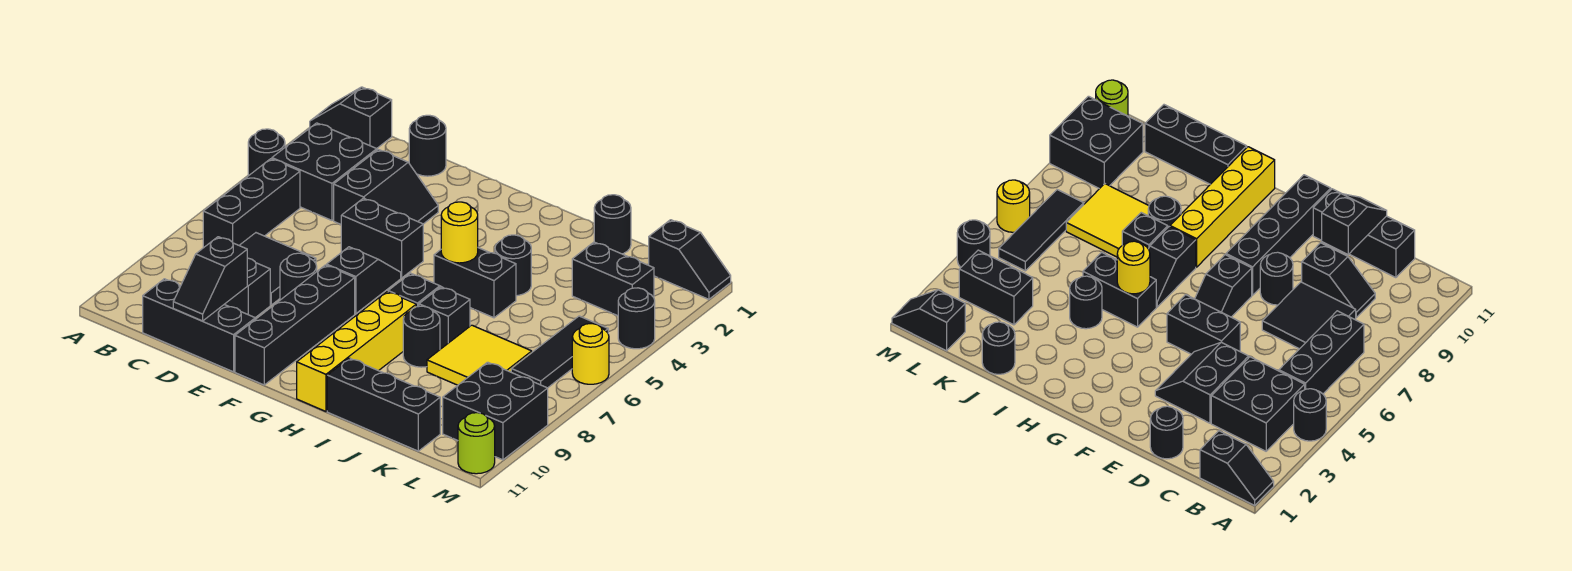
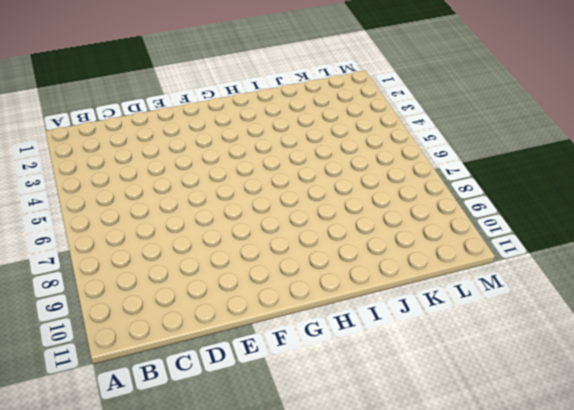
none -> black slope A1:B1 level 1 top B
none -> black round brick A4 level 1
none -> black brick B3:C4 level 1
none -> black brick B5:B7 level 1

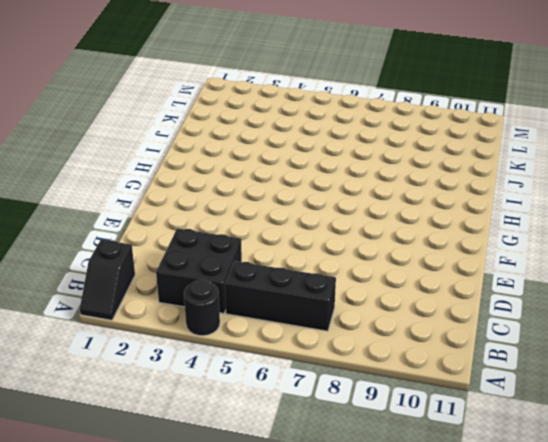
none -> black tile C7:D8 level 1
none -> black slope C9:D9 level 1 top D
none -> black brick C11:E11 level 1
none -> black round brick D1 level 1

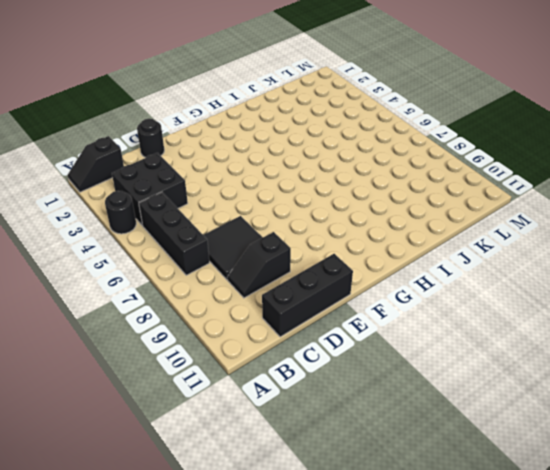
none -> black slope D3:E4 level 1 top D
none -> black brick E5:F5 level 1
none -> black round brick E8 level 1
none -> black slope F6:F7 level 1 top 7

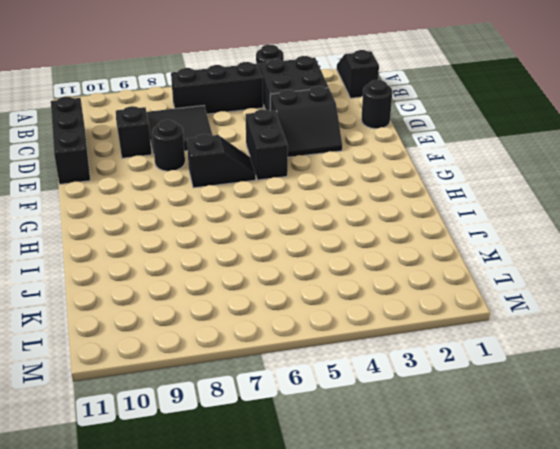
none -> black brick F8:F11 level 1
none -> black brick H5:I5 level 1
none -> black slope H6:H7 level 1 top 7
none -> yellow brick H8:H11 level 1

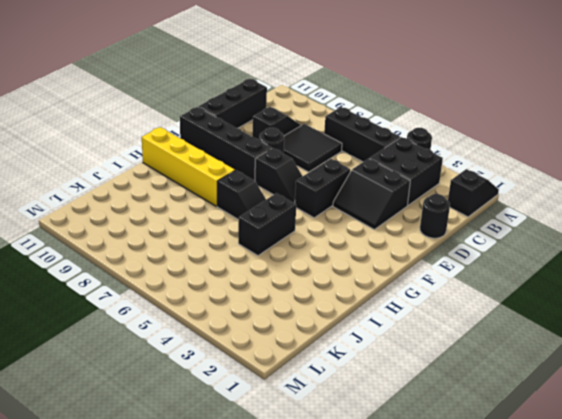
none -> black round brick I4 level 1
none -> black brick I7 level 1
none -> black round brick I8 level 1
none -> black brick I11:K11 level 1

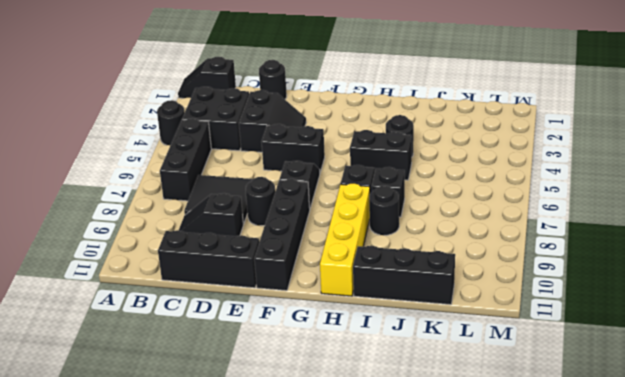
none -> black round brick J1 level 1
none -> yellow tile J7:K8 level 1
none -> black brick K3:L3 level 1
none -> black slope L1:M1 level 1 top L

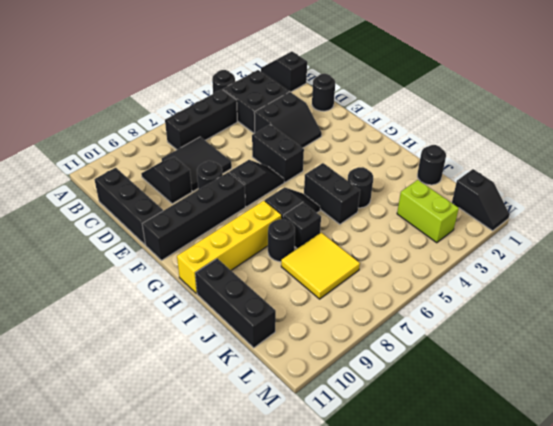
lime brick K3:L3 level 1 -> black brick K3:L3 level 1
none -> black tile L5:L7 level 1
none -> black brick L9:M10 level 1
none -> black round brick M4 level 1
none -> yellow round brick M6 level 1

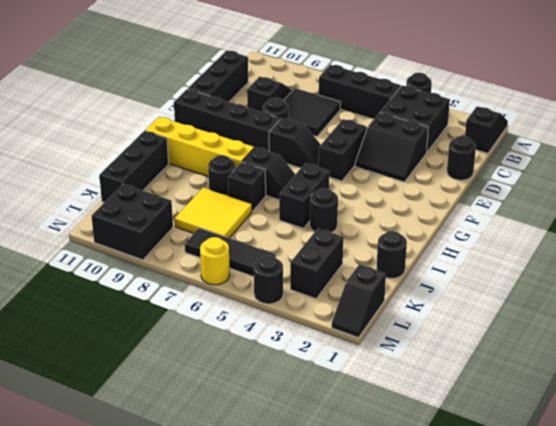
none -> lime round brick M11 level 1
none -> black slope D10:D11 level 2 top 10
none -> yellow round brick H5 level 2

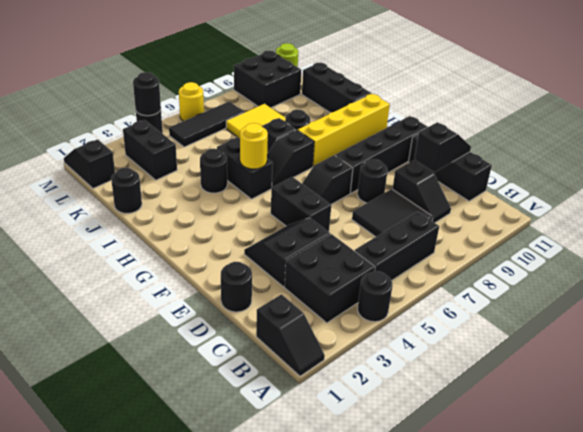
black round brick M4 level 2 -> none

